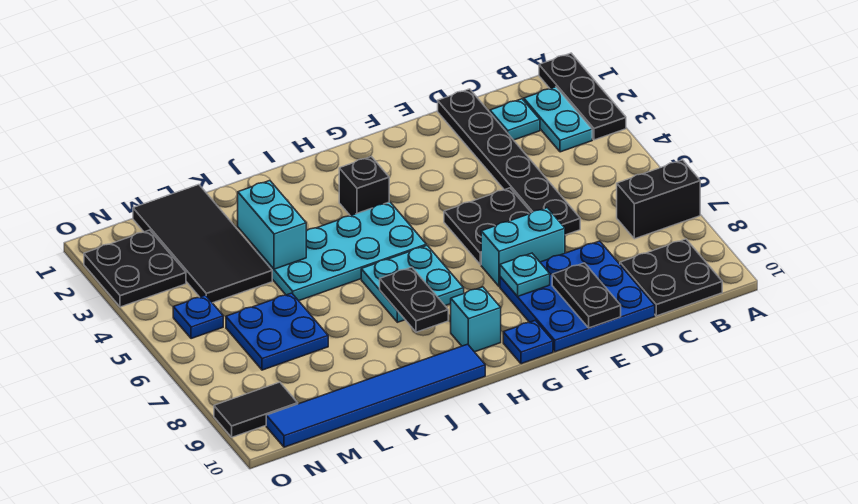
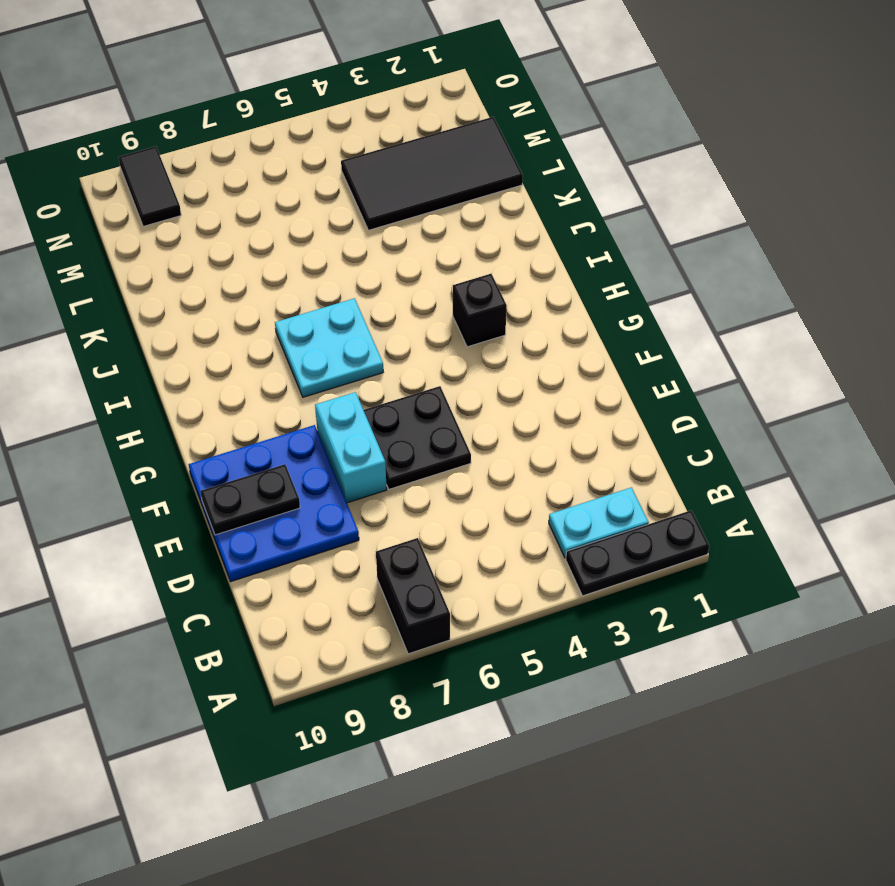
none -> black plate B9:C10 level 1
none -> cyan plate C2 level 1
none -> black plate D1:D6 level 1

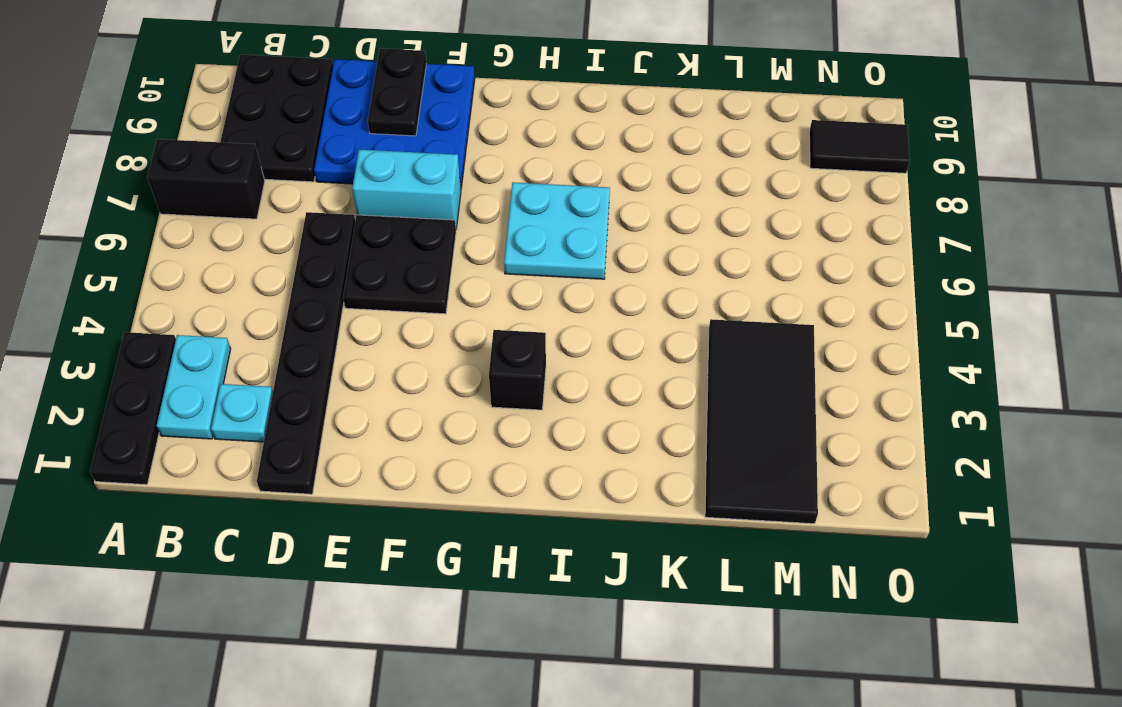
black plate B8:C10 level 1 -> black plate B9:C10 level 1
none -> blue plate G10 level 1
none -> cyan plate H4:K5 level 1
none -> cyan brick H9 level 1

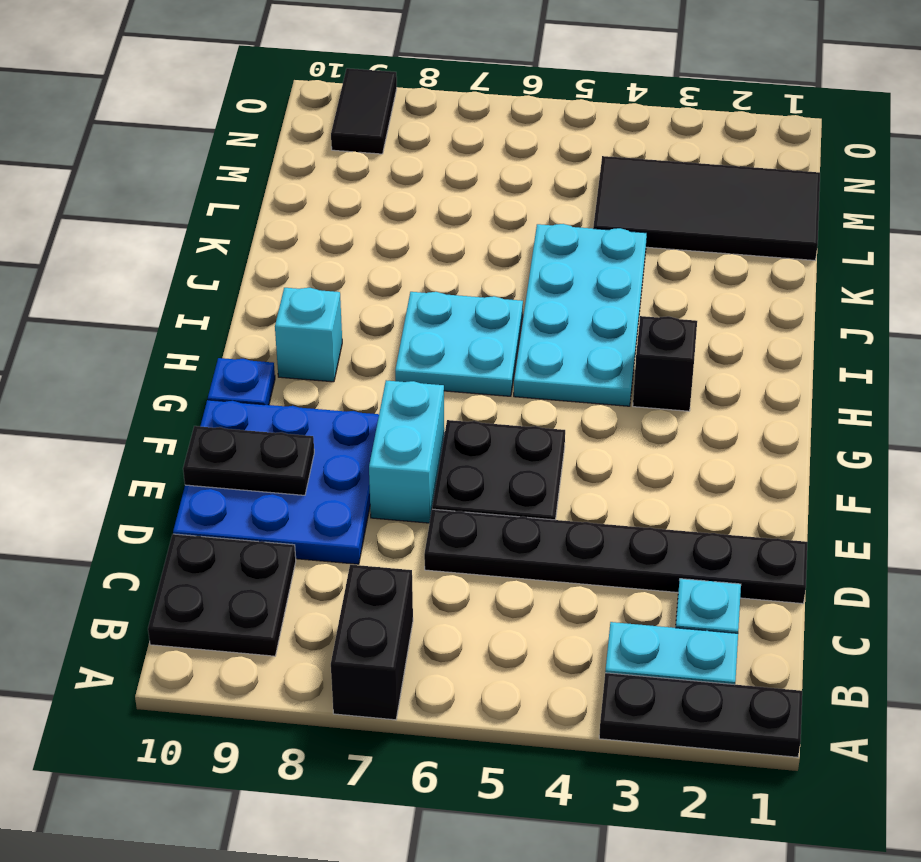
none -> blue tile I10:N10 level 1
none -> blue plate L6:M7 level 1
none -> black plate N2:O3 level 1

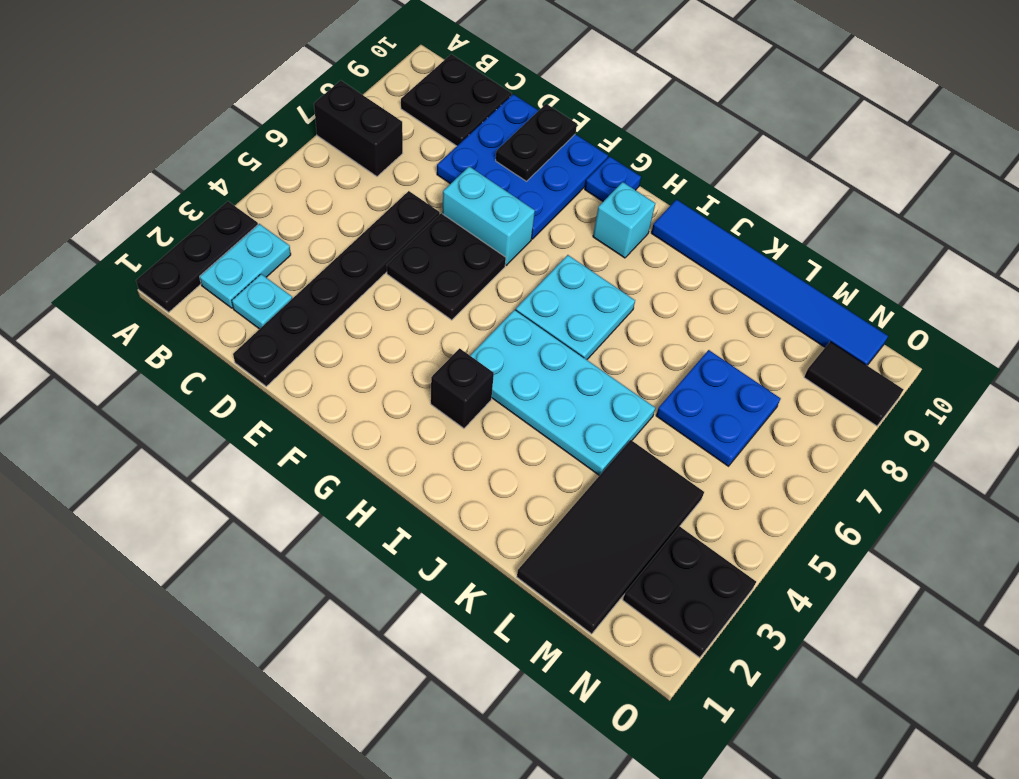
none -> blue plate N5 level 1
none -> cyan plate F8 level 2
none -> black plate I7:I8 level 2

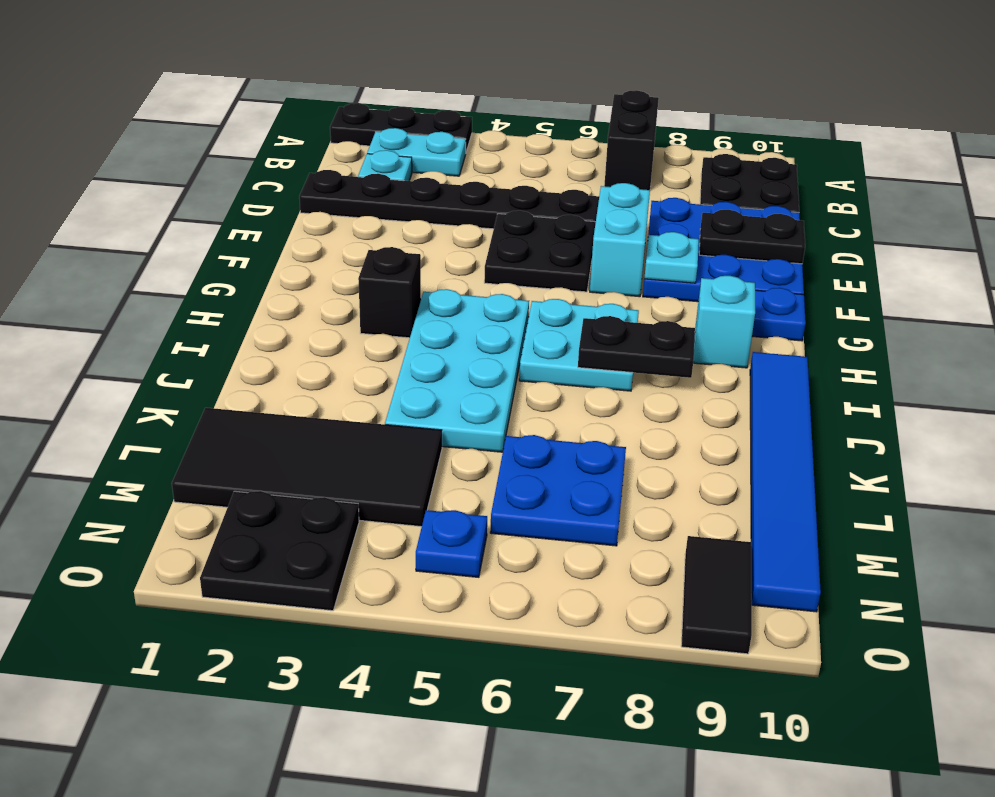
none -> cyan brick K3:K4 level 2

